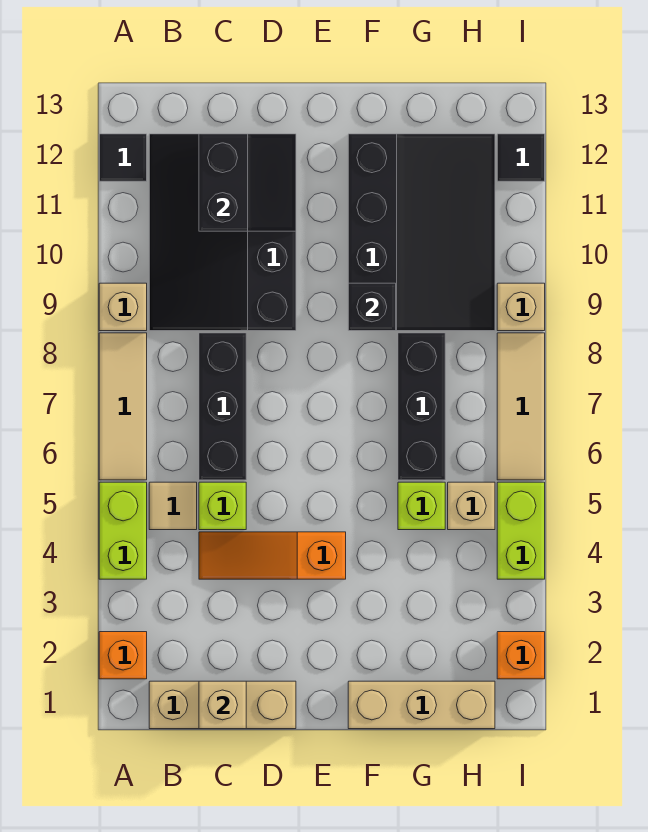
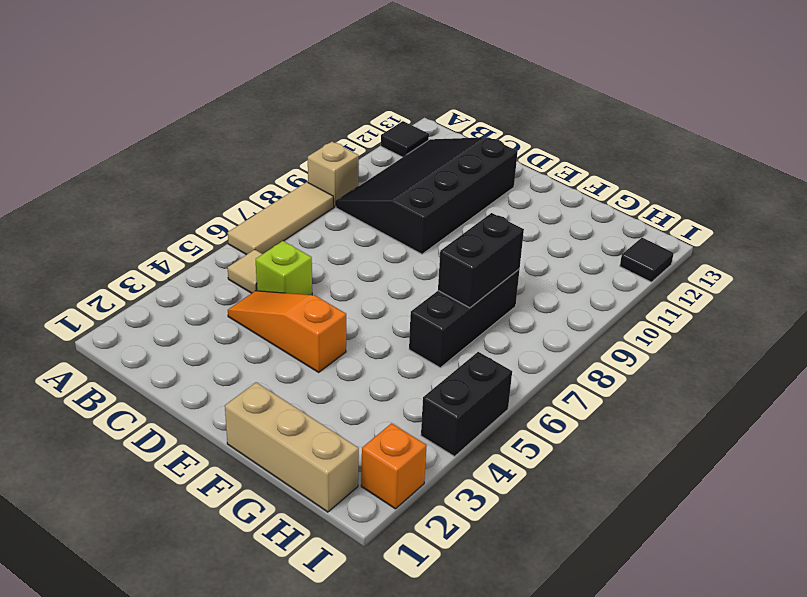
black brick G7:G8 level 2 -> none
black brick I4:I5 level 1 -> lime brick I4:I5 level 1
none -> orange brick A2 level 1
none -> lime brick A4:A5 level 1
none -> tan brick B1:D1 level 1

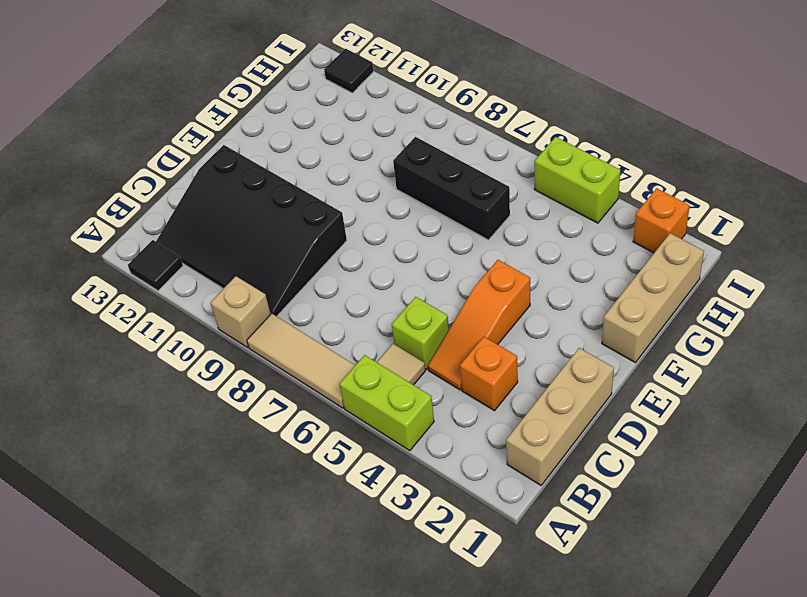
orange brick C3 level 1 -> orange brick A2 level 1
none -> black brick C6:C8 level 1
none -> black slope F9:H12 level 1 top F
none -> lime brick G5 level 1

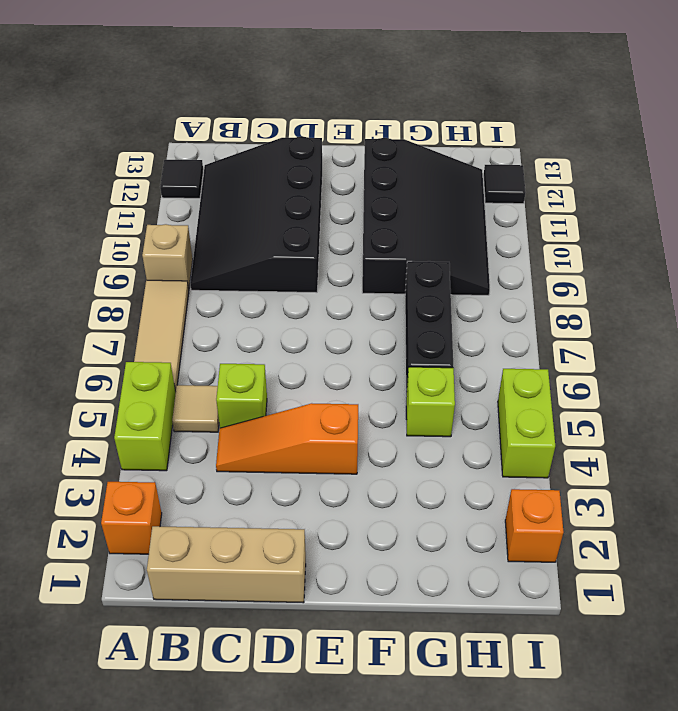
none -> black brick C6:C8 level 1
none -> tan brick F1:H1 level 1
none -> tan brick H5 level 1

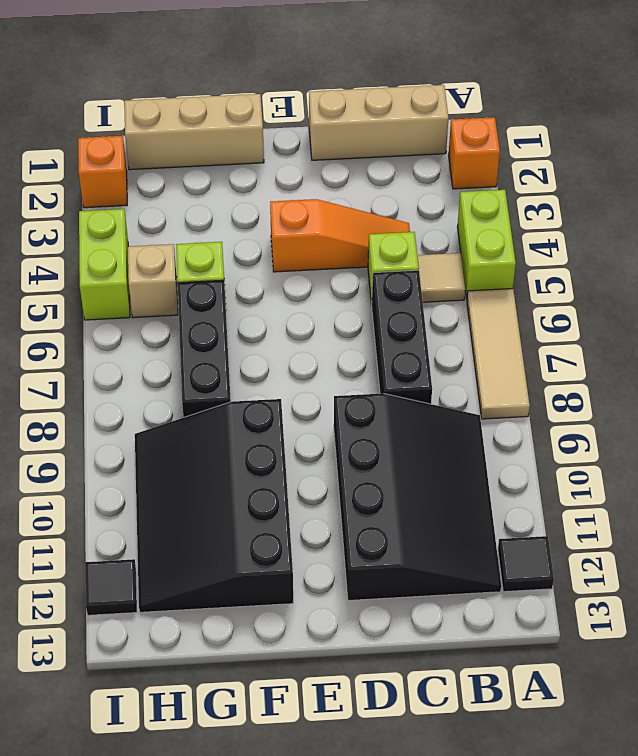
none -> tan brick A9 level 1
none -> tan tile I6:I8 level 1
none -> tan brick I9 level 1

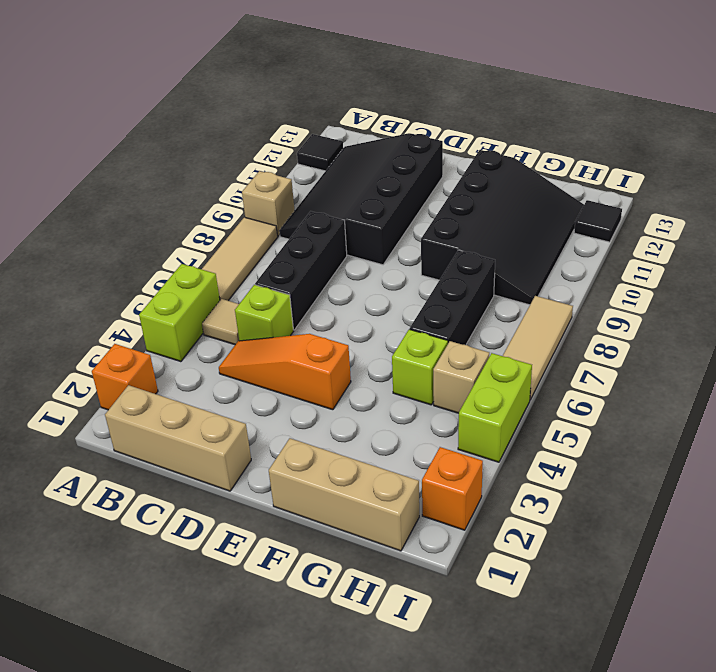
none -> tan brick I9 level 1
none -> tan brick C1 level 2
none -> black slope C11:D12 level 2 top C

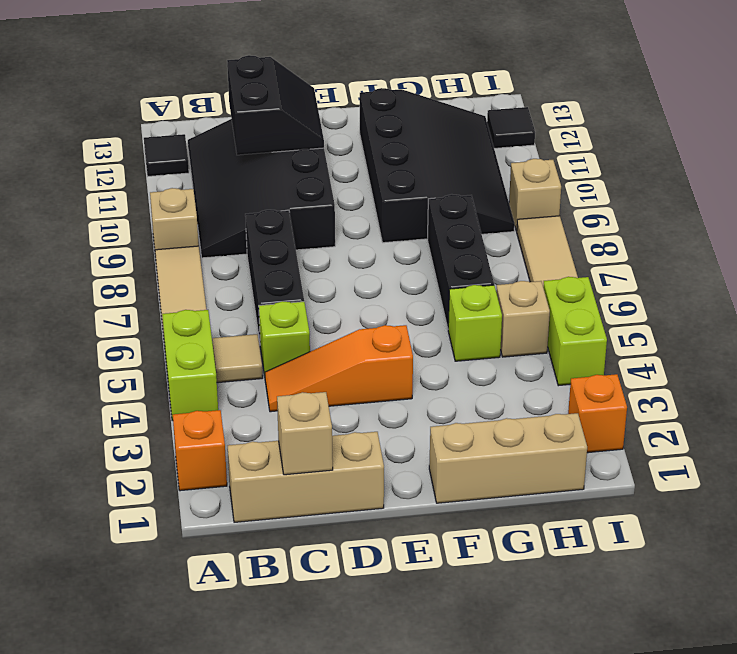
none -> black brick F9 level 2

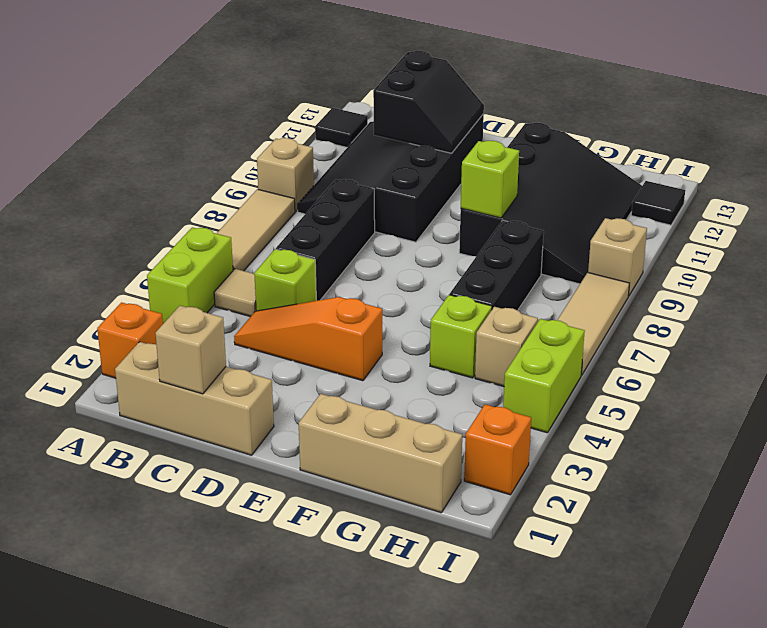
lime brick F9 level 2 -> black brick F9 level 2

